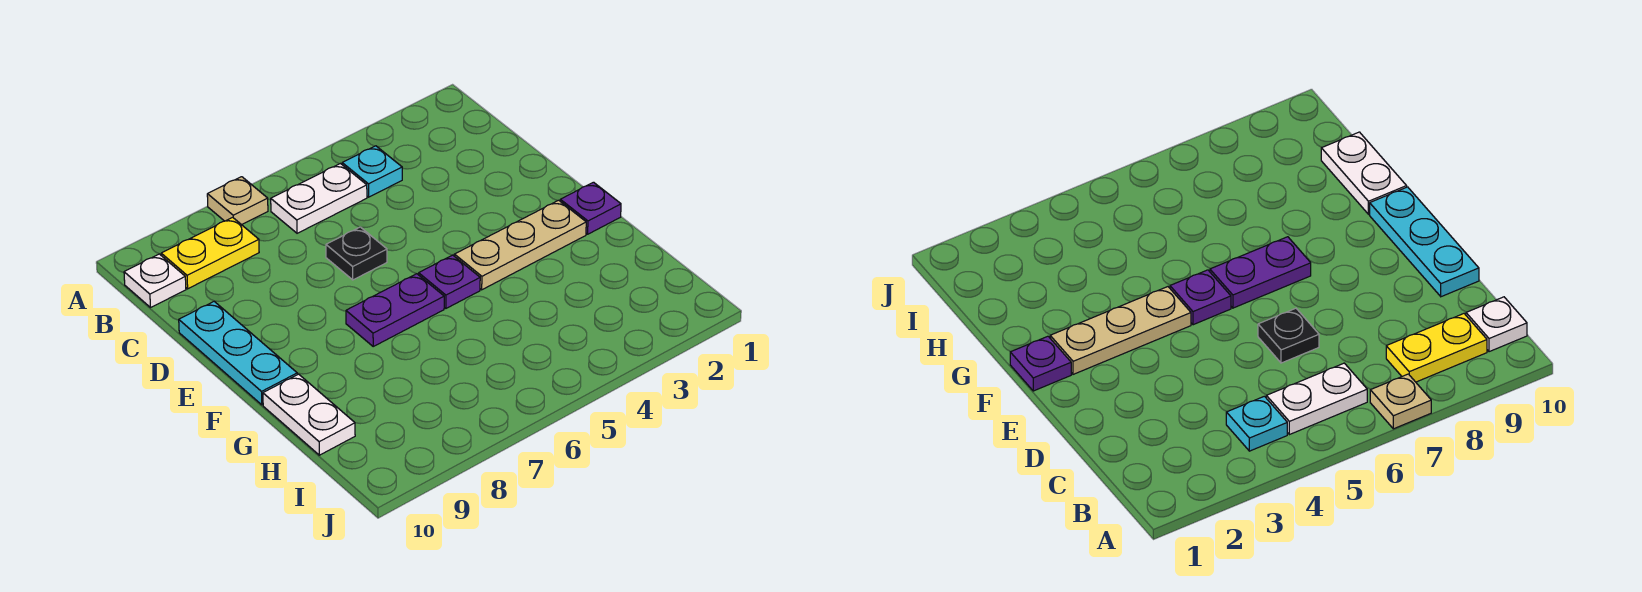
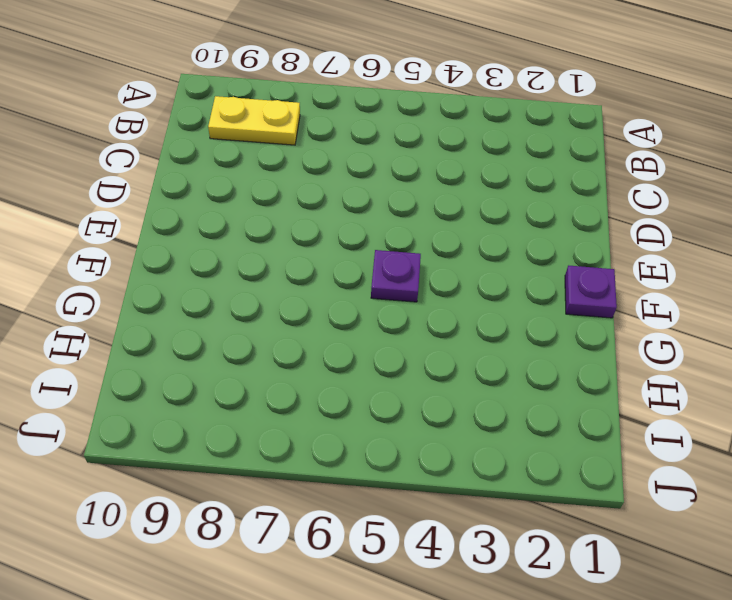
none -> tan plate A7 level 1
none -> cyan plate B4 level 1
none -> white plate B5:B6 level 1

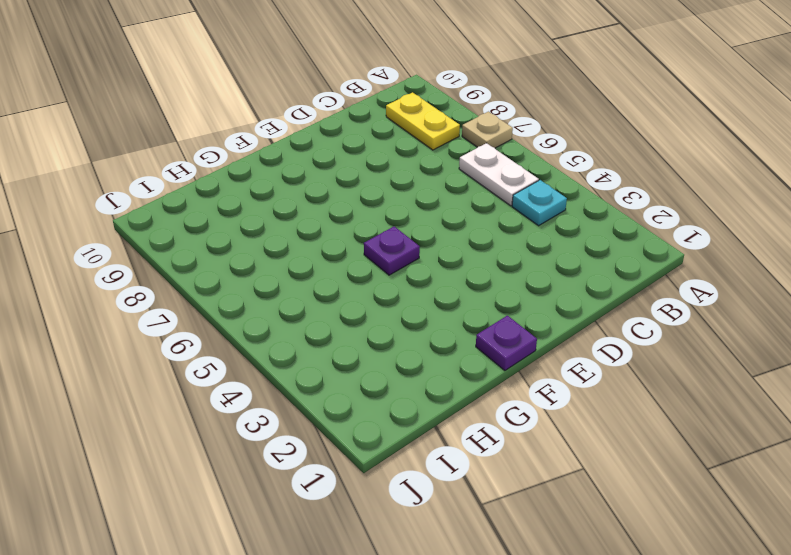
none -> white plate B10 level 1
none -> black plate D6 level 1
none -> cyan plate D10:F10 level 1

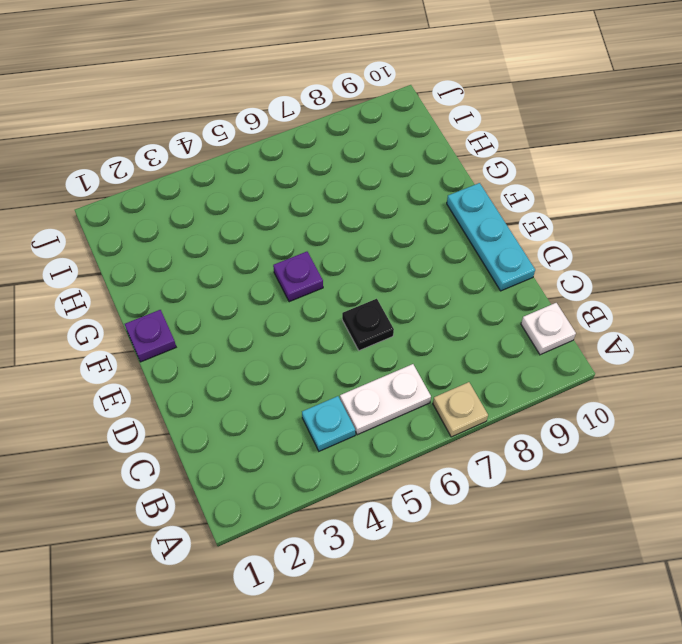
none -> yellow plate B8:B9 level 1
none -> tan plate F2:F4 level 1
none -> purple plate F6:F7 level 1

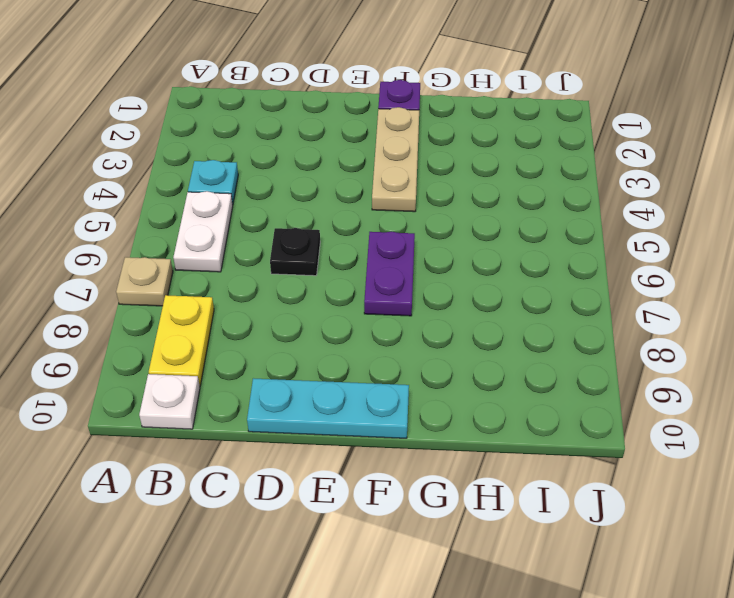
none -> purple plate F5 level 1
none -> white plate G10:H10 level 1

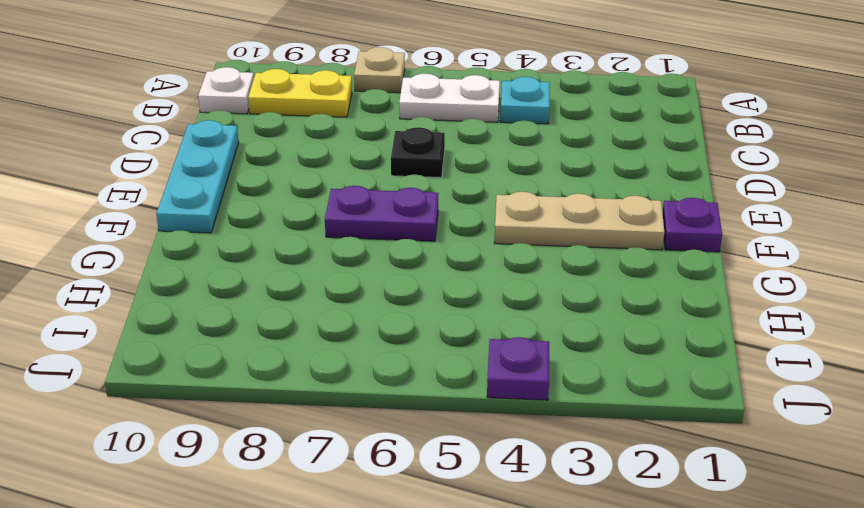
purple plate J4 level 1 -> purple plate F5 level 1
none -> white plate G10:H10 level 1

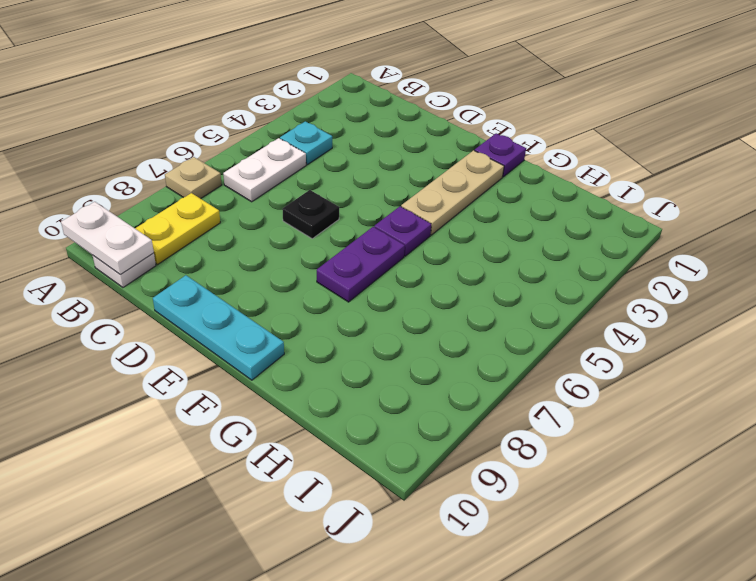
white plate A10:B10 level 2 -> white plate G10:H10 level 1

